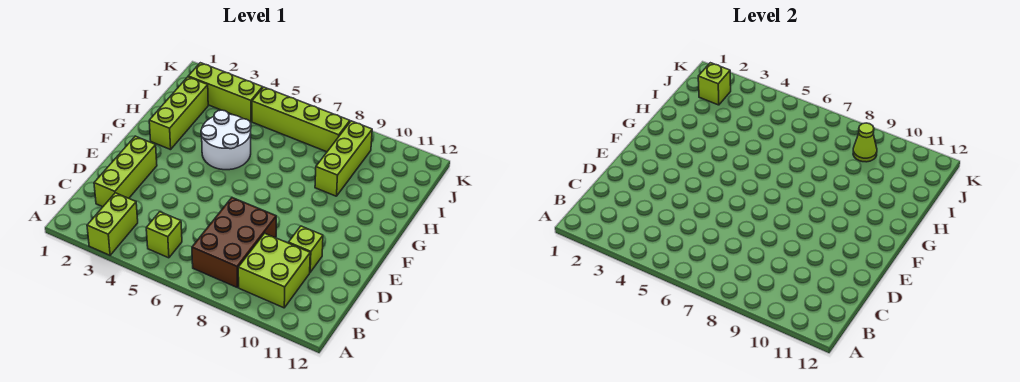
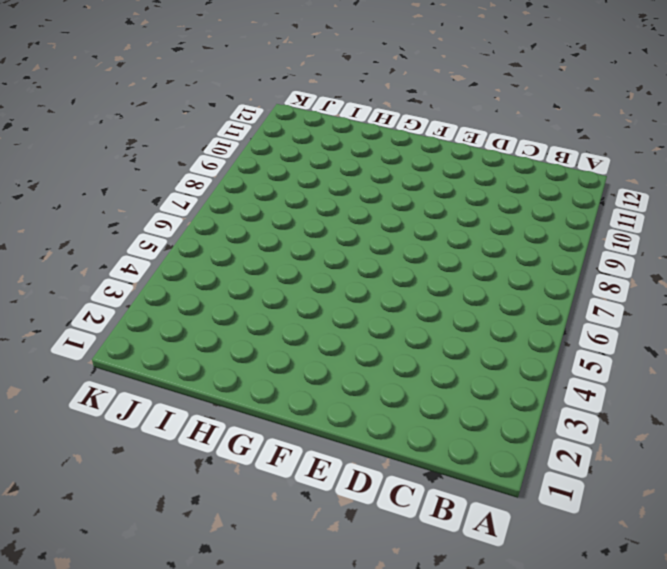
none -> lime brick A3:B3 level 1
none -> lime brick B5 level 1
none -> brown brick B7:D8 level 1

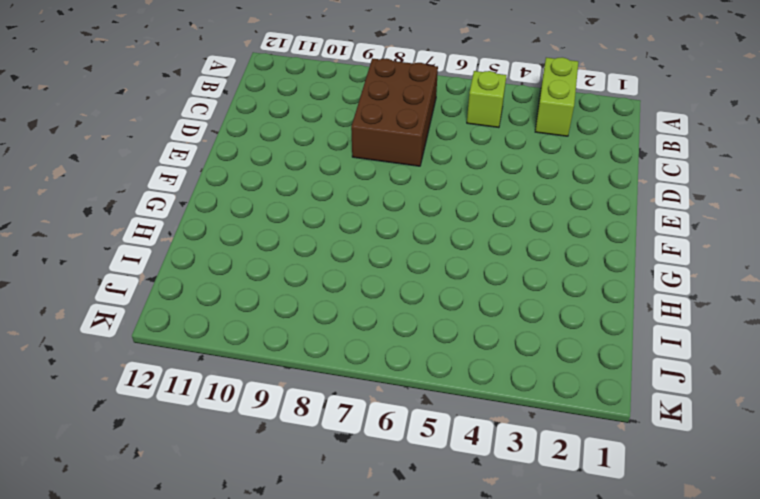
none -> lime brick B9:C10 level 1
none -> lime brick C2:E2 level 1
none -> lime brick D10 level 1

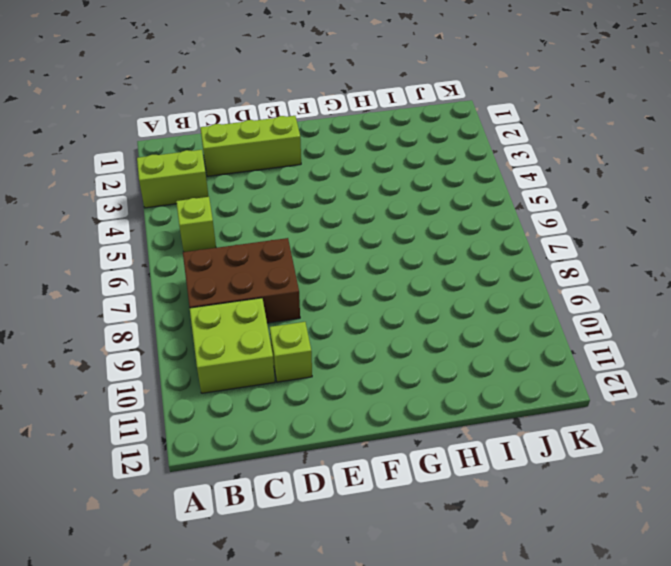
none -> lime brick G2:I2 level 1
none -> white round brick G4:H5 level 1
none -> lime brick H9:J9 level 1

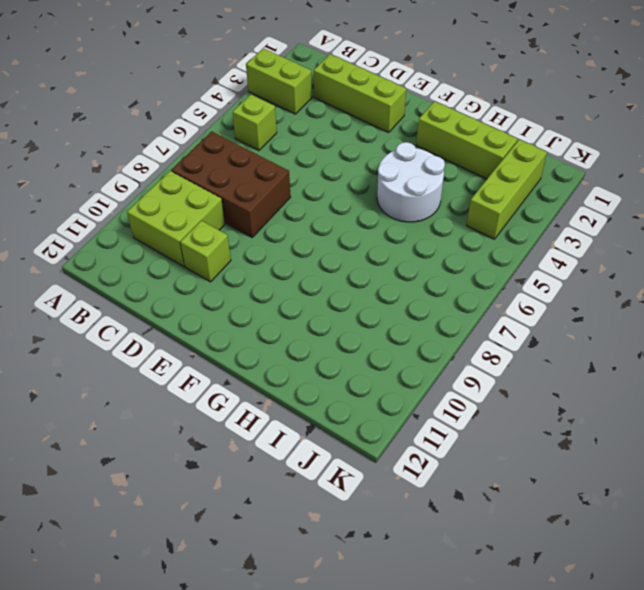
none -> lime brick H9:J9 level 1
none -> lime brick J5:J8 level 1
none -> lime brick J2 level 2

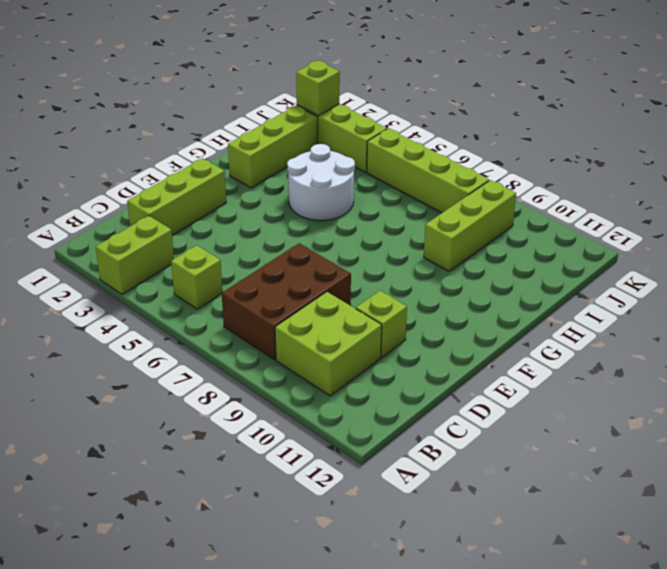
none -> lime cone J9 level 2

